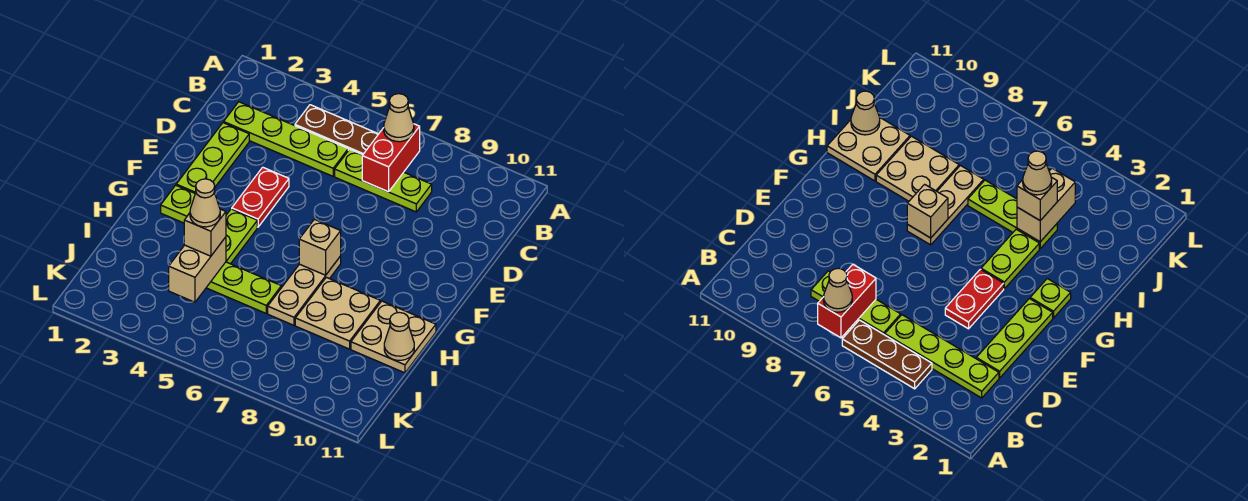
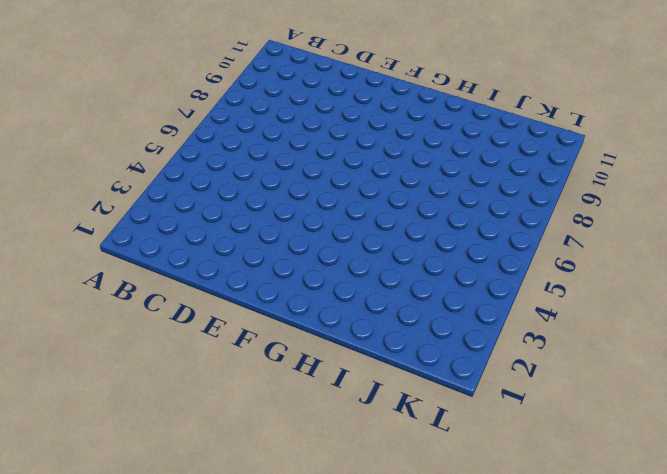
none -> brown plate B4:B6 level 1
none -> lime plate C2:C5 level 1
none -> lime plate C6:C8 level 1

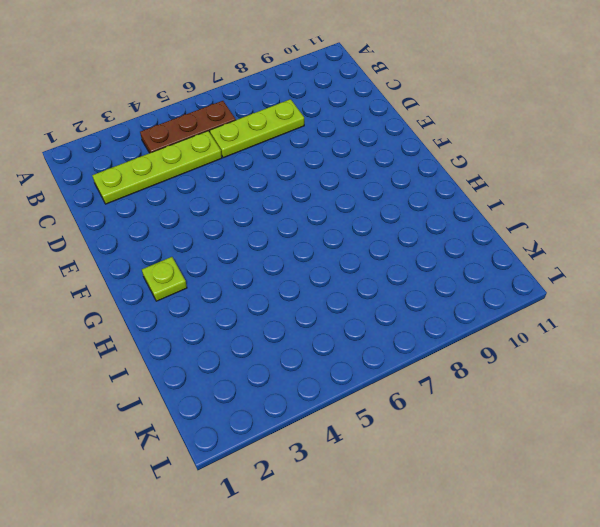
none -> lime plate D2:F2 level 1
none -> red plate E4:F4 level 1
none -> lime plate G4:H4 level 1

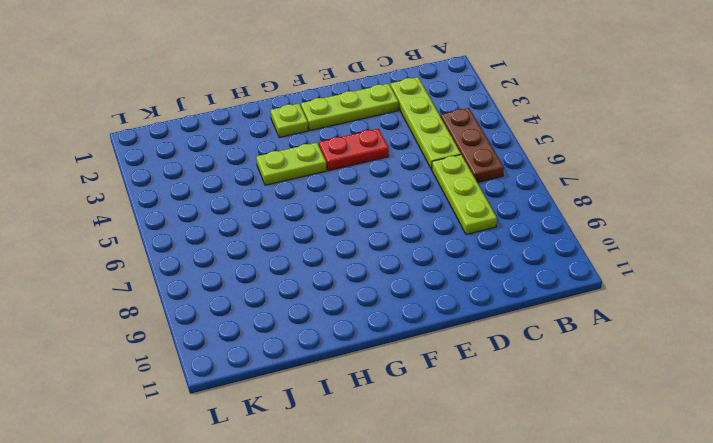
none -> tan plate G7:I7 level 1
none -> tan plate H8:I9 level 1
none -> tan plate H10:I11 level 1

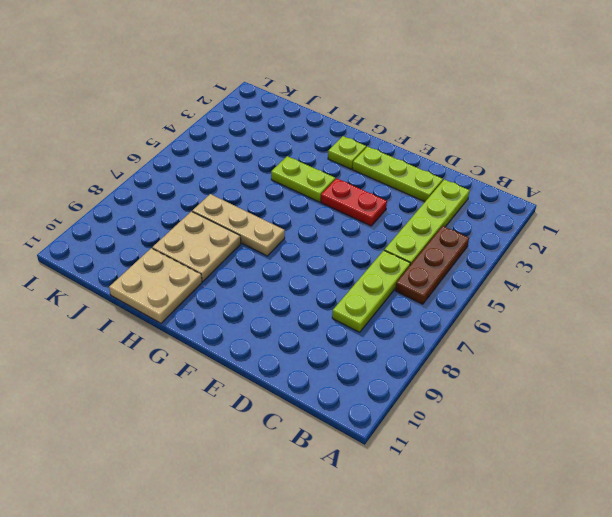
none -> lime plate I4:I6 level 1
none -> red brick B7:C7 level 2
none -> tan brick G7 level 2

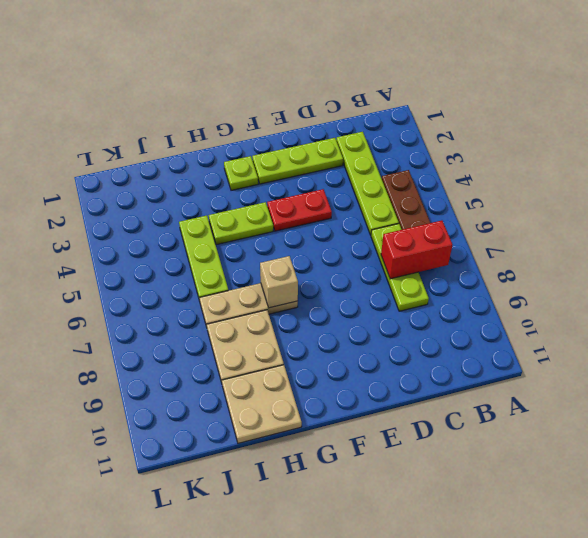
none -> tan brick I4:J4 level 2
none -> tan cone I11 level 2
none -> tan cone B7 level 3

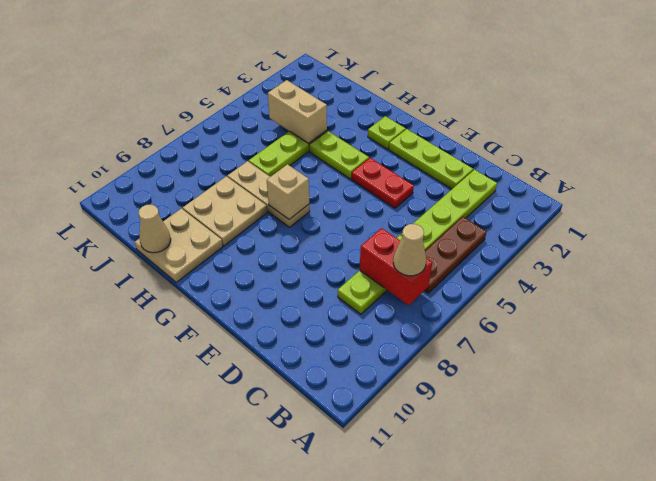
none -> tan brick I4 level 3
none -> tan cone I4 level 4

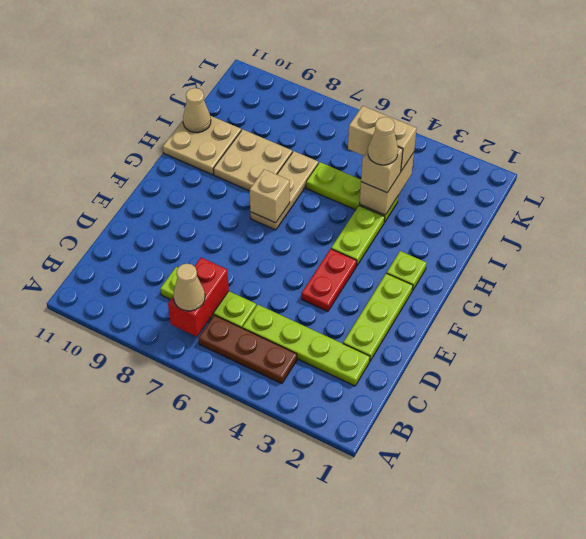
tan brick J4:J5 level 3 -> none

